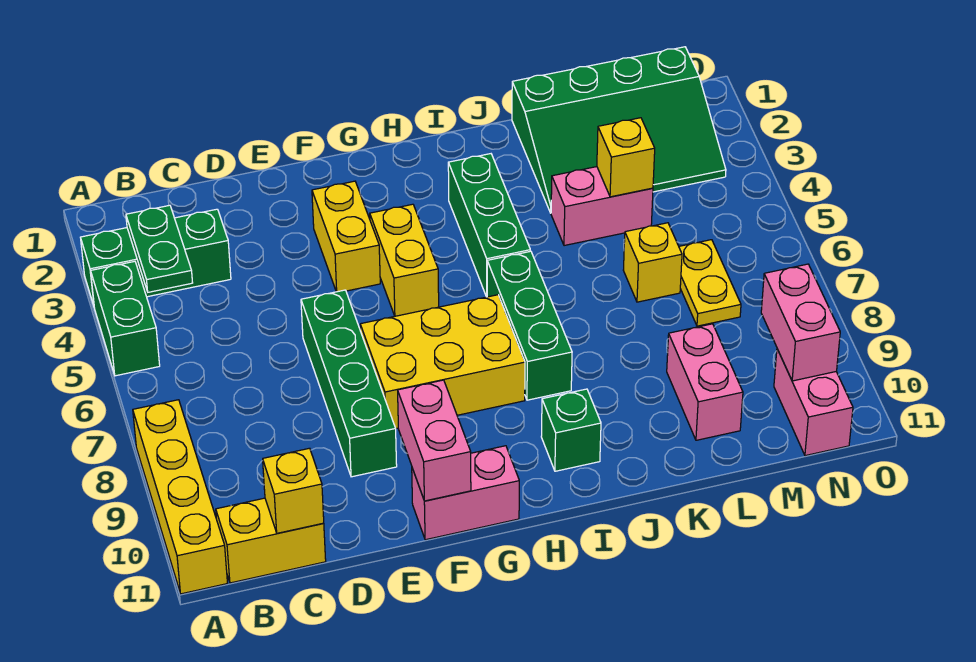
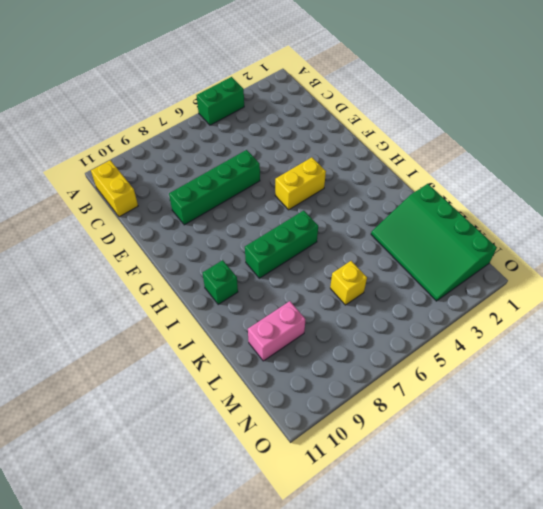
none -> green brick A3:C3 level 1
none -> yellow brick A8:A11 level 1
none -> yellow brick F3:F4 level 1

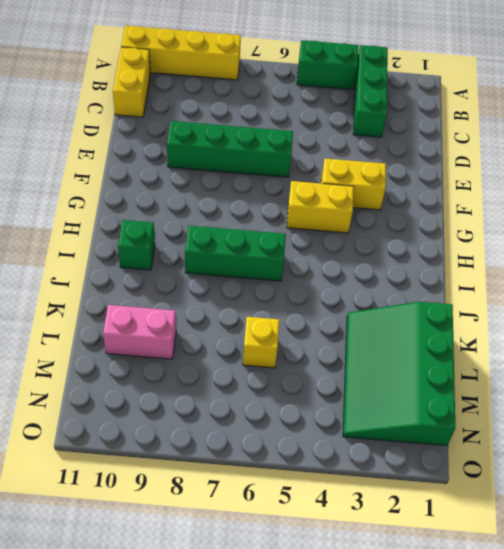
none -> yellow brick F7:H8 level 1
none -> pink brick F11:G11 level 1
none -> green brick I3:I5 level 1

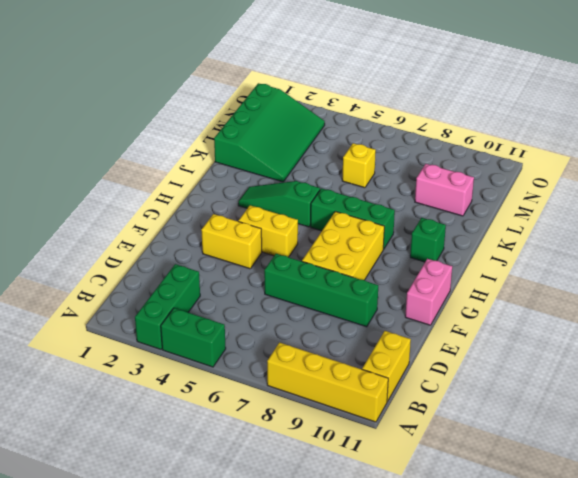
green slope I3:I5 level 1 top 5 -> green brick I3:I5 level 1
none -> pink brick K4:L4 level 1
none -> yellow plate M6:M7 level 1
none -> pink brick N10:N11 level 1

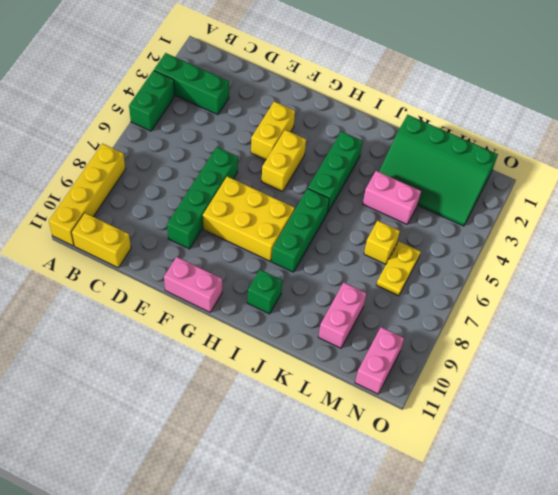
none -> green plate B3:B4 level 2
none -> yellow brick C11 level 2
none -> pink brick F10:F11 level 2

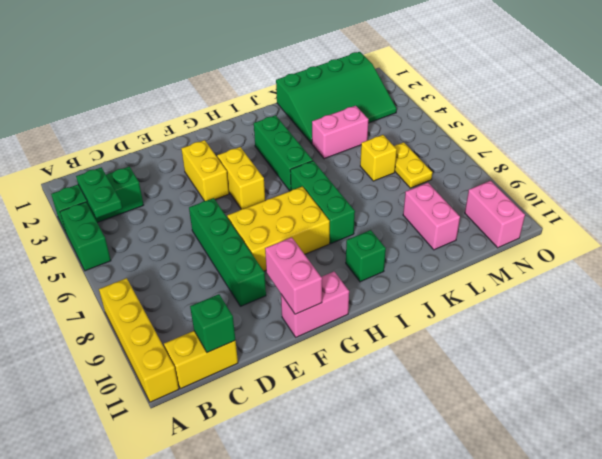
green brick C11 level 2 -> yellow brick C11 level 2
none -> yellow brick L4 level 2
none -> pink brick N9:N10 level 2

